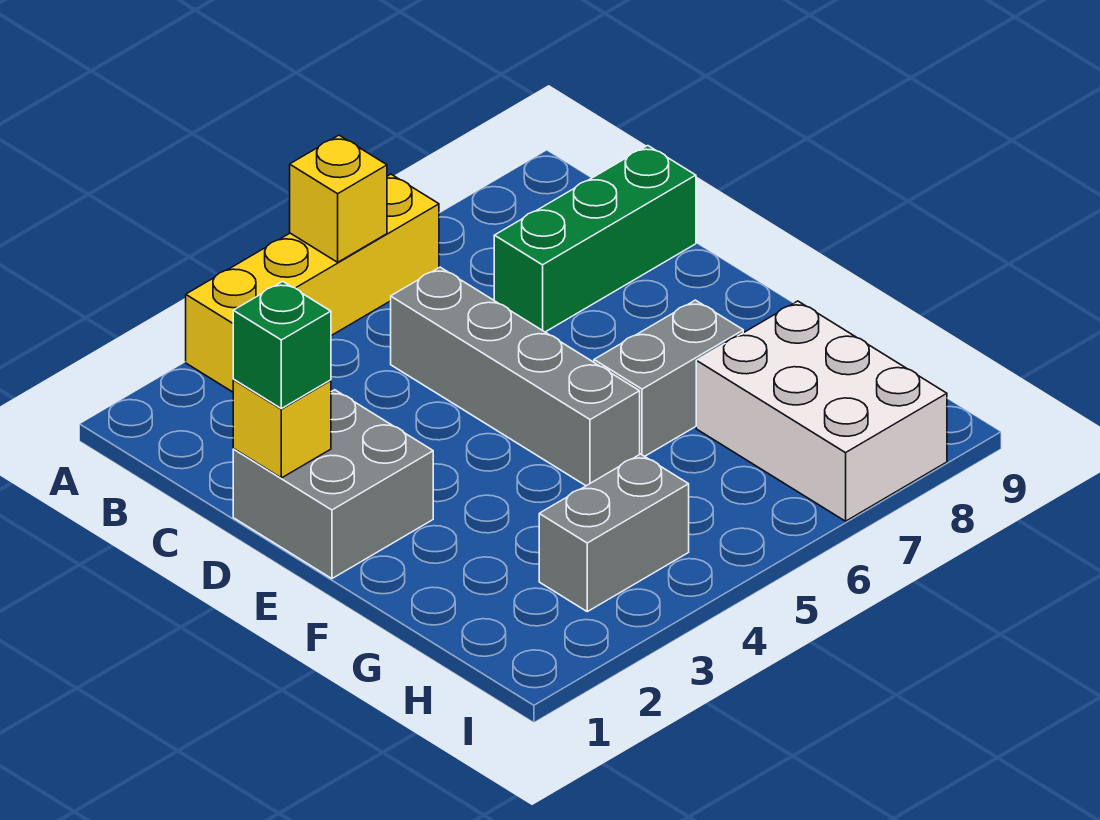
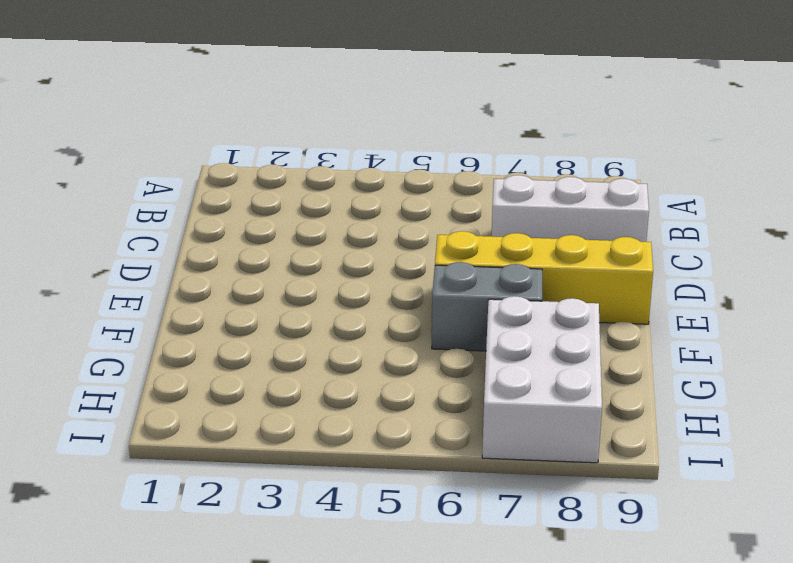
white brick C7:C9 level 1 -> green brick C7:C9 level 1
yellow brick E6:E9 level 1 -> yellow brick A3:A6 level 1
none -> grey brick C5:F5 level 1
none -> grey brick D1:E2 level 1

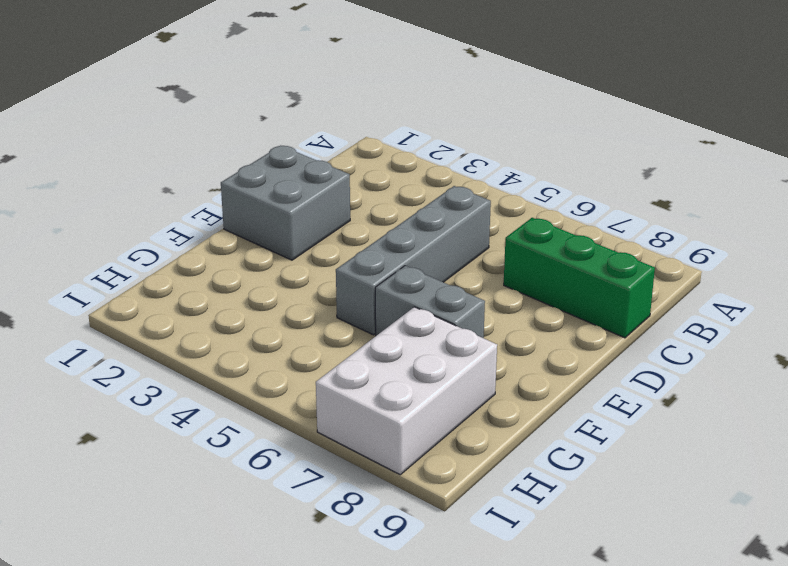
none -> yellow brick A3:A6 level 1
none -> grey brick H3:H4 level 1

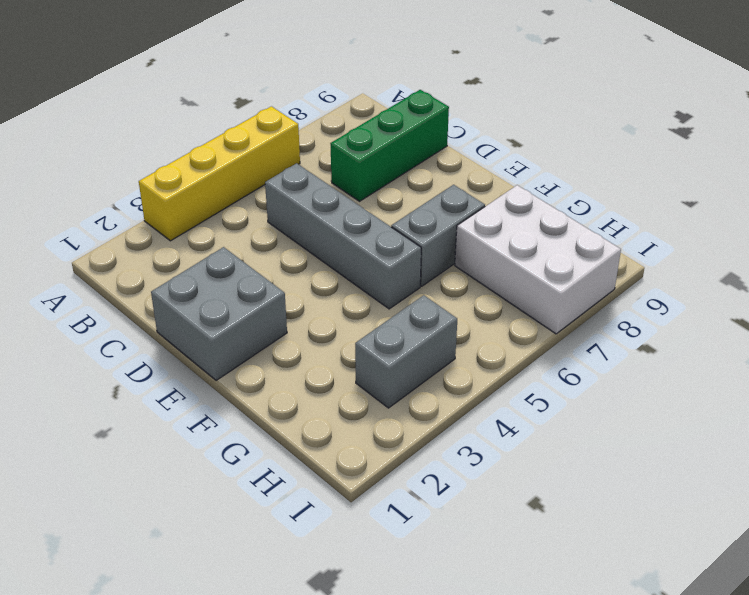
none -> yellow brick A5 level 2
none -> yellow brick D1 level 2

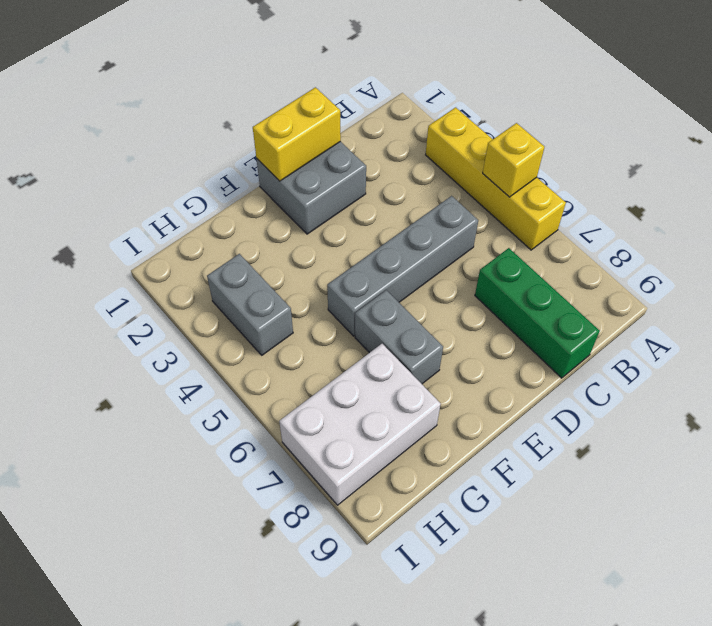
yellow brick D1:E1 level 2 -> yellow brick D1 level 2
none -> green brick D1 level 3

